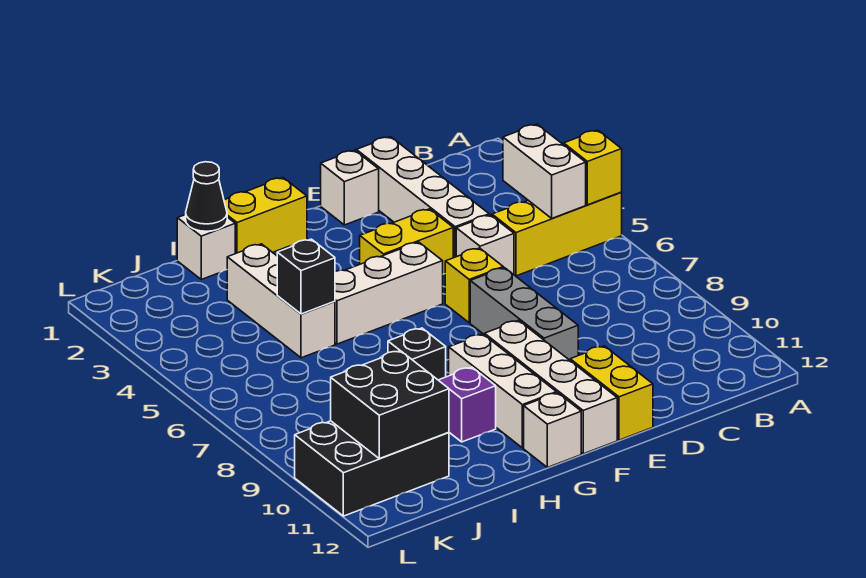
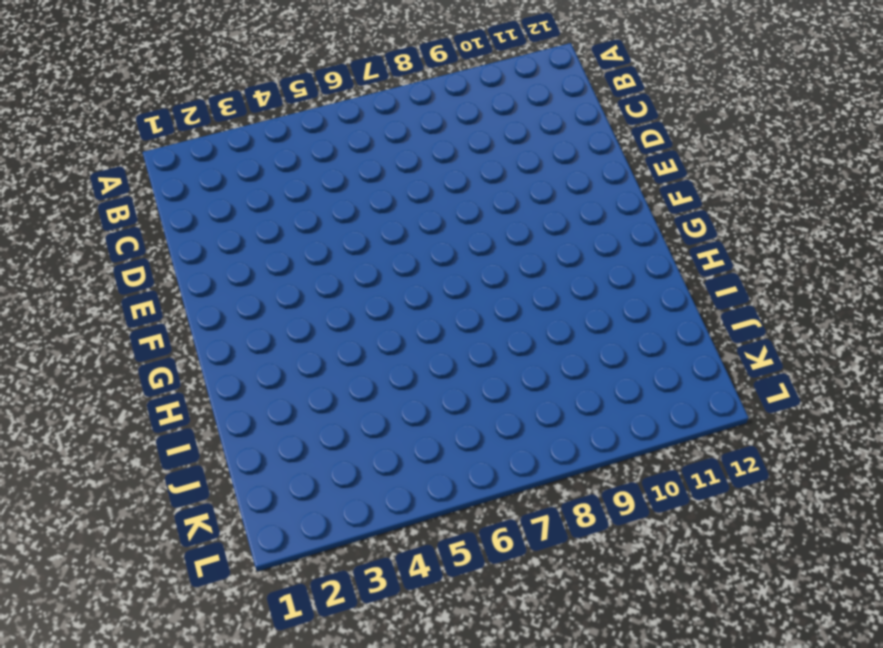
none -> yellow brick A5:C5 level 1
none -> white brick D1:D4 level 1
none -> white brick D5 level 1

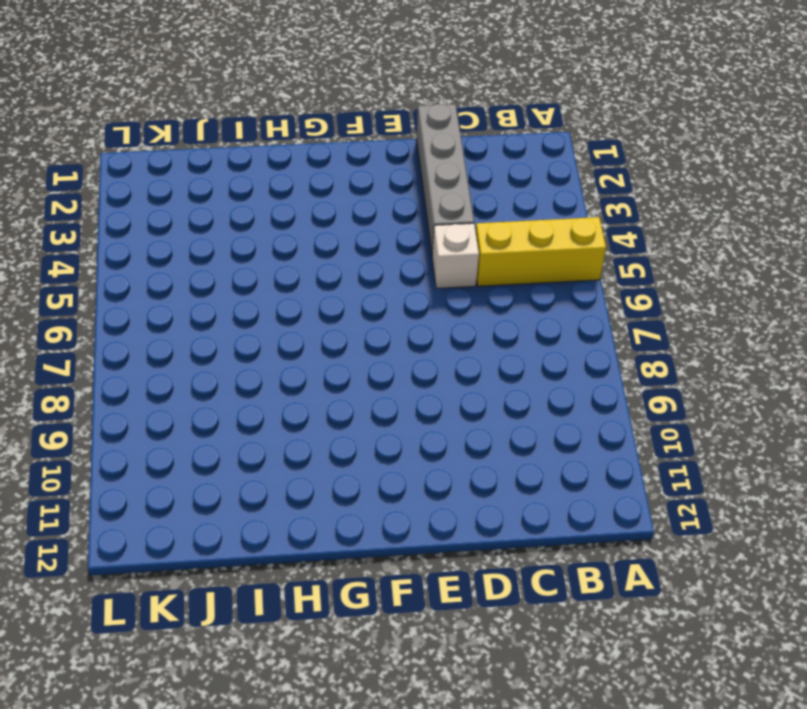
grey brick D1:D4 level 1 -> white brick D1:D4 level 1
none -> white brick E1 level 1
none -> yellow brick E4:F4 level 1
none -> yellow brick E6 level 1

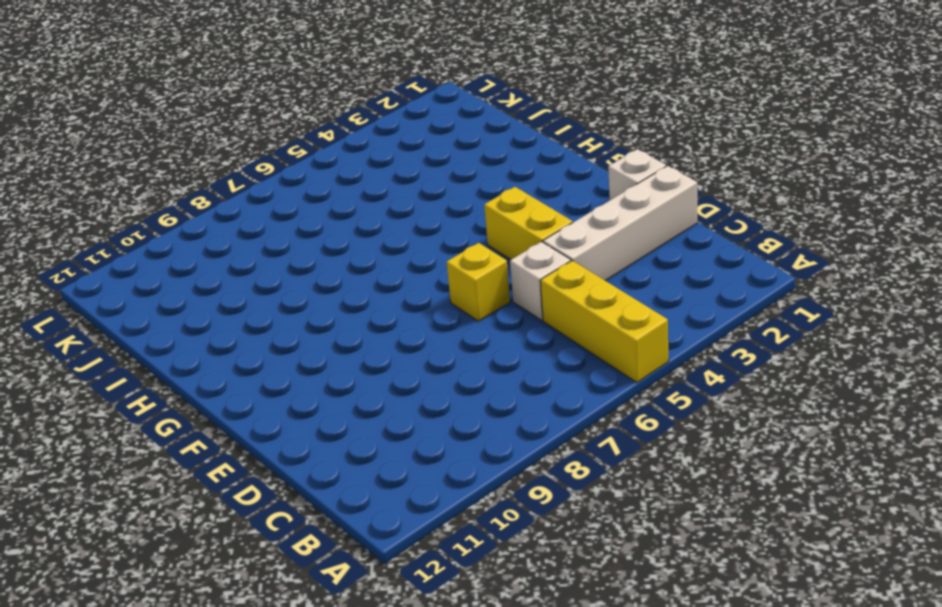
none -> grey brick E7:E9 level 1
none -> yellow brick E11:E12 level 1
none -> white brick F5:H5 level 1

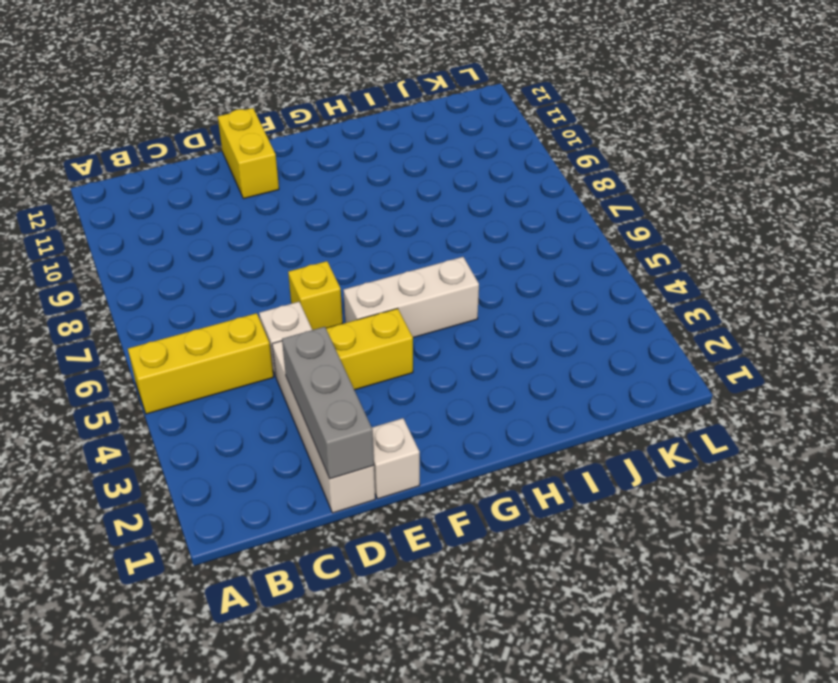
grey brick D1:D3 level 2 -> grey brick E7:E9 level 1
none -> white brick F9:F12 level 1
none -> yellow brick G1:H1 level 1
none -> white brick G9:G11 level 1

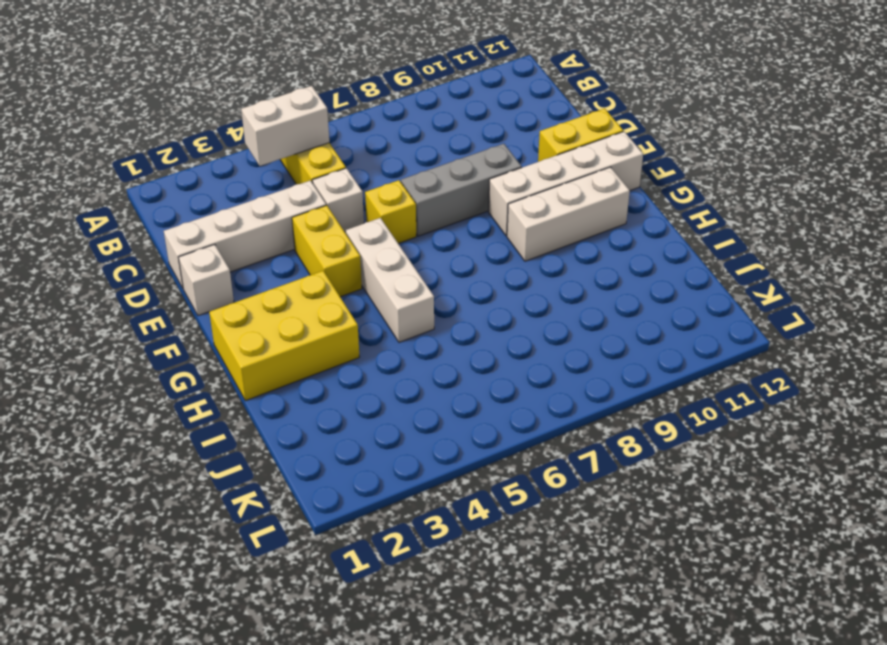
yellow brick G1:H3 level 1 -> yellow brick G1:H1 level 1
none -> white brick G12 level 1
none -> black brick H8 level 1
none -> purple brick H10 level 1

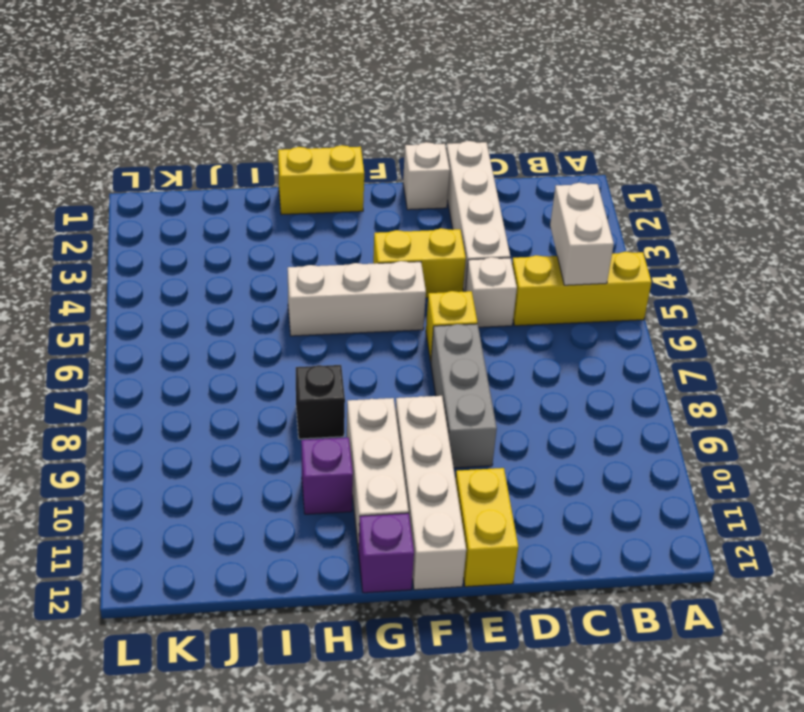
purple brick G12 level 1 -> white brick G12 level 1
none -> white brick I1 level 1
none -> white brick I3:I5 level 1
none -> black brick J10:L11 level 1

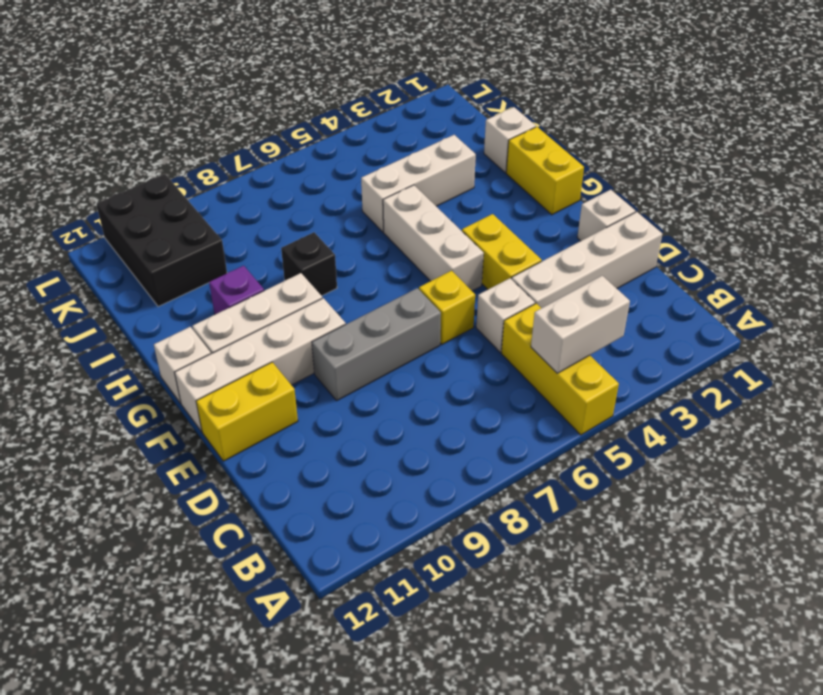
none -> yellow brick A5 level 2
none -> black cone I1 level 2
none -> black brick I5 level 2

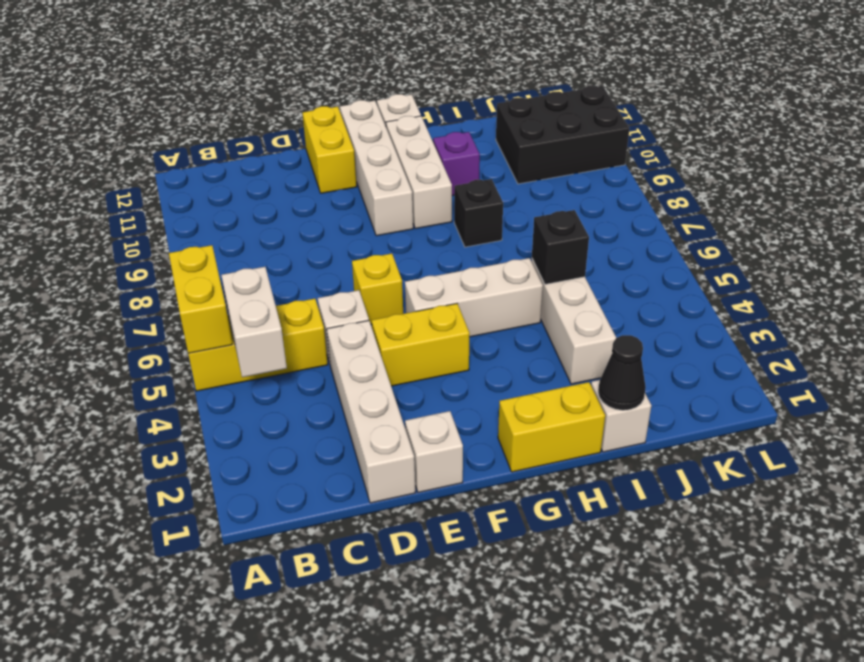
yellow brick A5:A6 level 2 -> yellow brick A5 level 2
none -> grey brick E7:E9 level 1
none -> black brick J10:K11 level 2

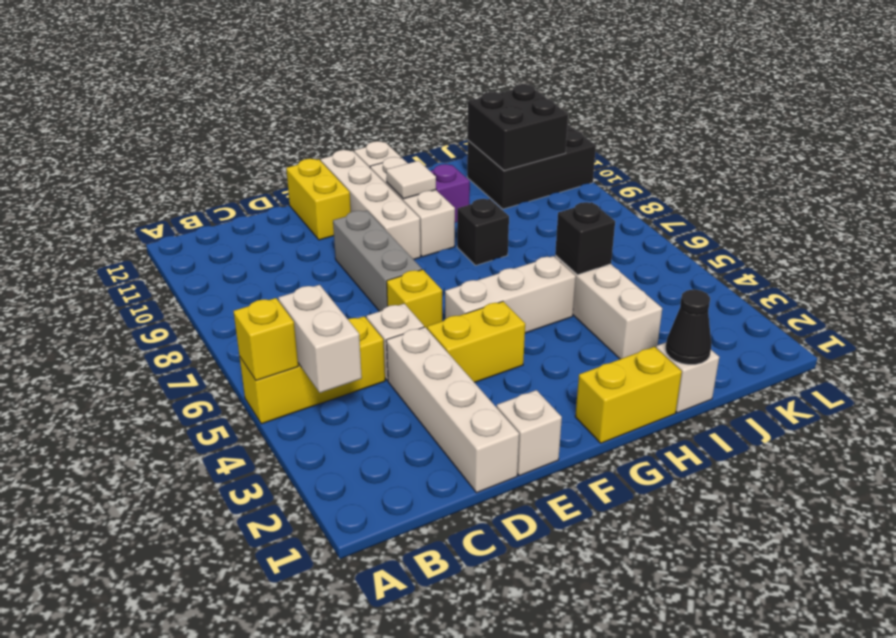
white tile G10 level 2 -> none

